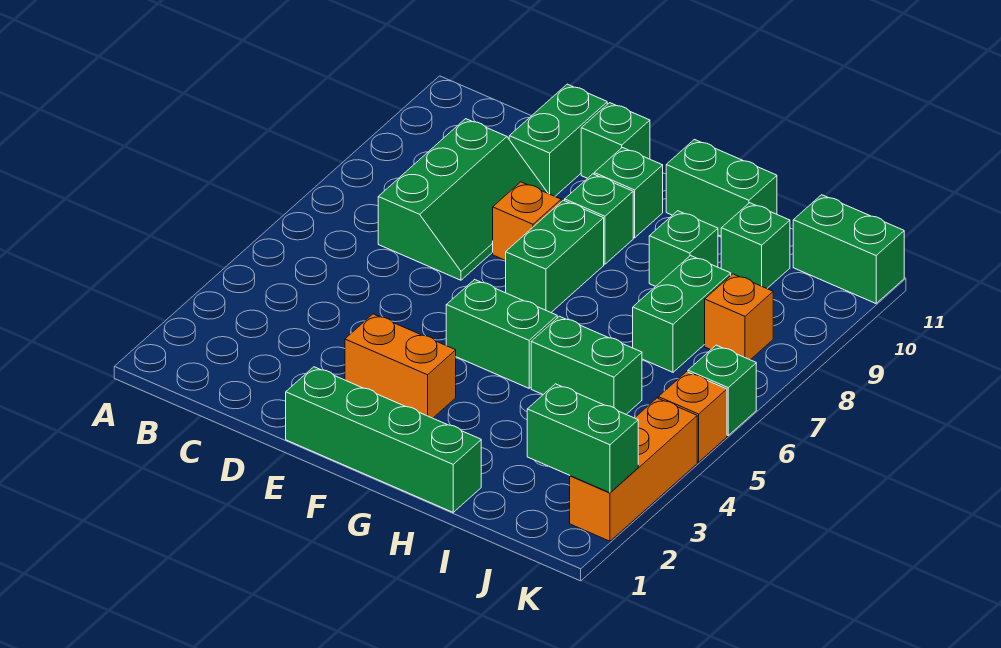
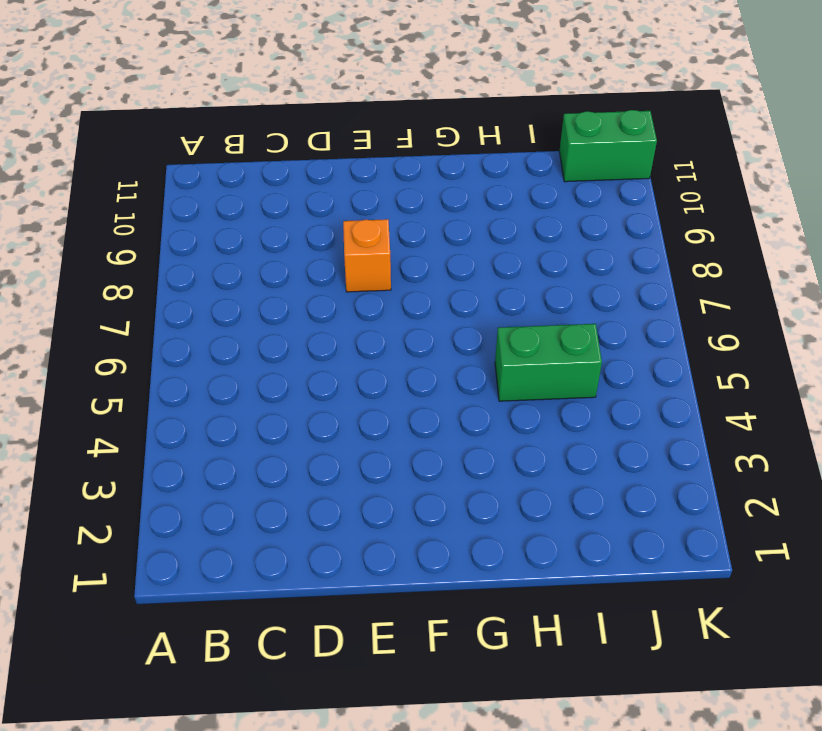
none -> green slope C7:D9 level 1 top C
none -> green brick D10:D11 level 1
none -> green brick E1:H1 level 1

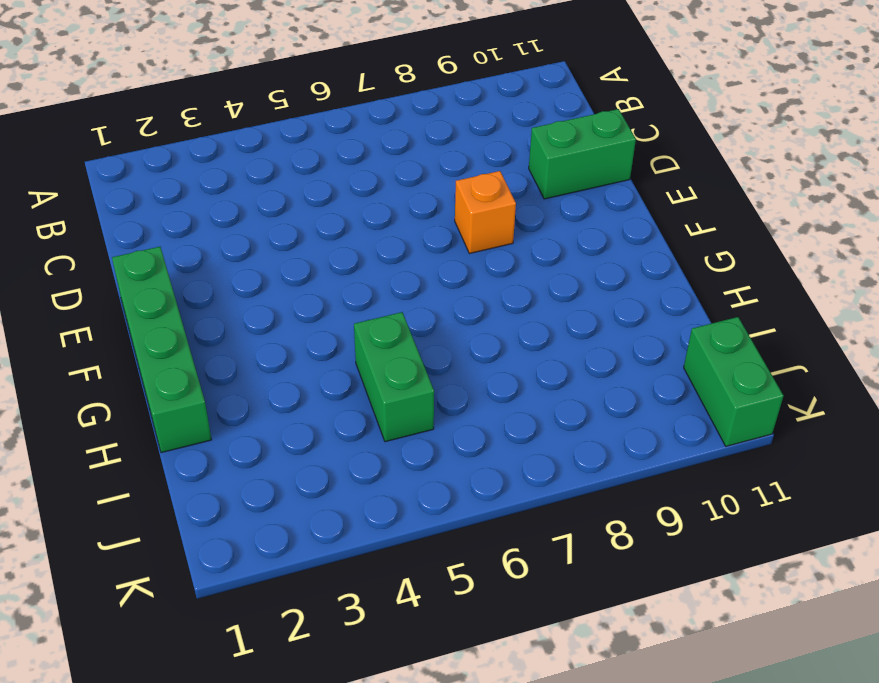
none -> green slope C7:D9 level 1 top C
none -> orange brick E3:F3 level 1
none -> green brick E11 level 1

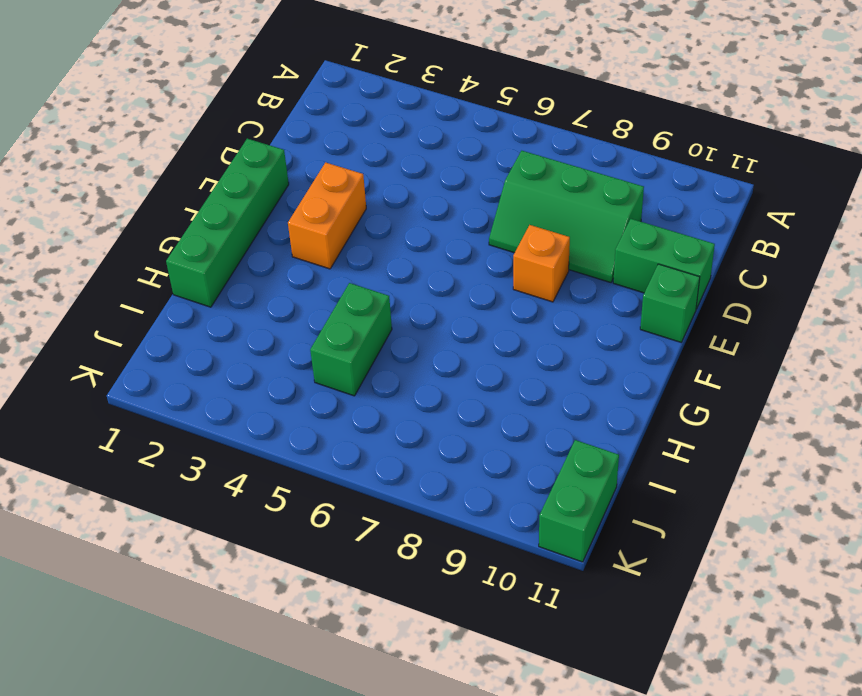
none -> green brick F5:G5 level 1
none -> green brick F7:F8 level 1
none -> green brick F9 level 1

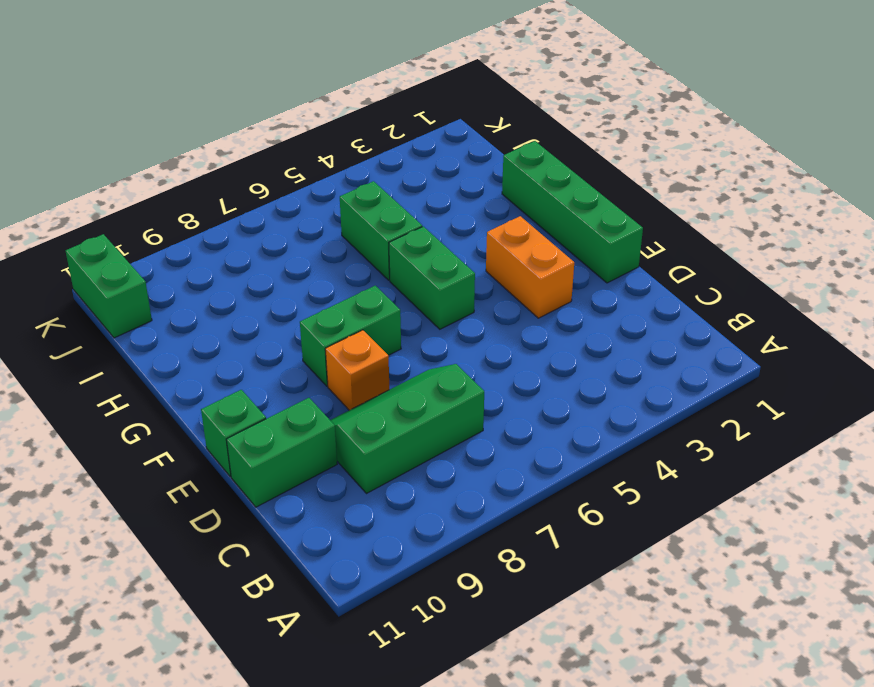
none -> green brick F9 level 1
none -> green brick F10 level 1
none -> green brick G11:H11 level 1

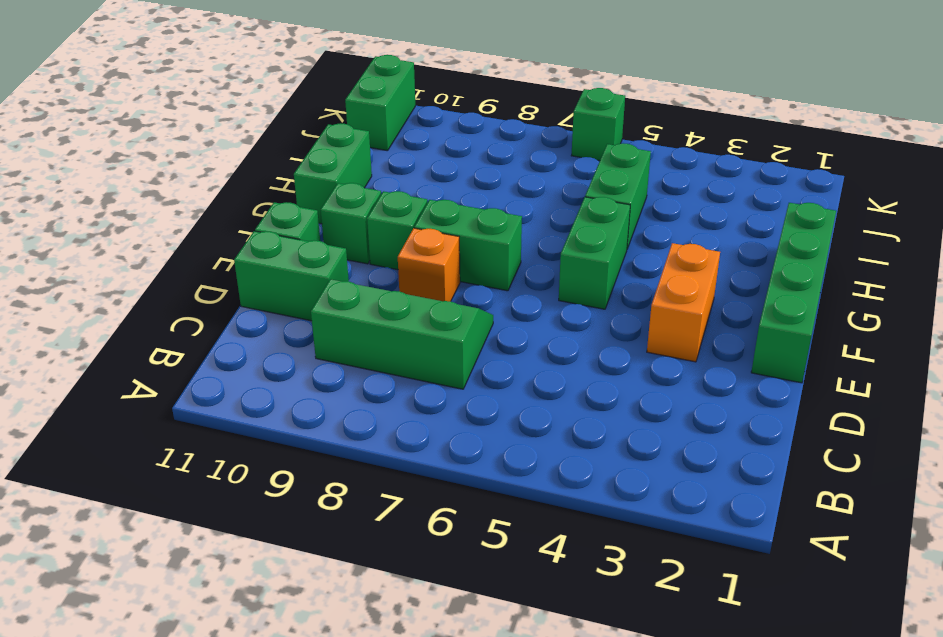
none -> green brick H9 level 1
none -> green brick I7:I8 level 1
none -> green brick I10 level 1

